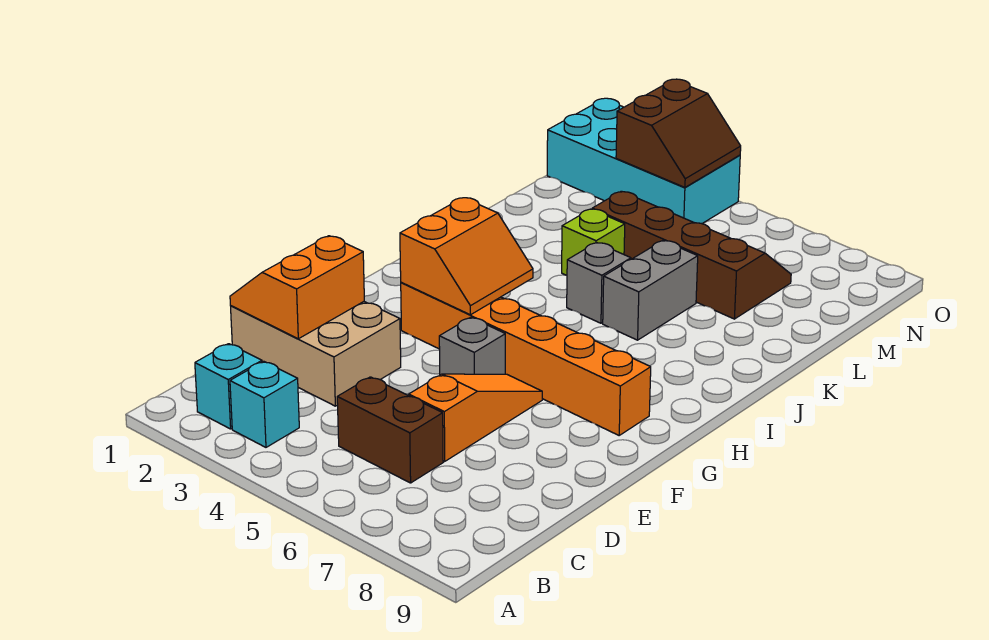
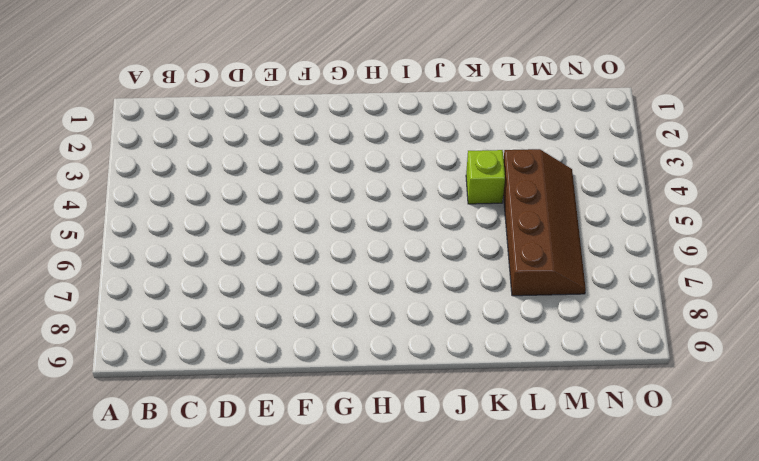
none -> cyan brick B2 level 1
none -> cyan brick B3 level 1
none -> brown brick C5:C6 level 1

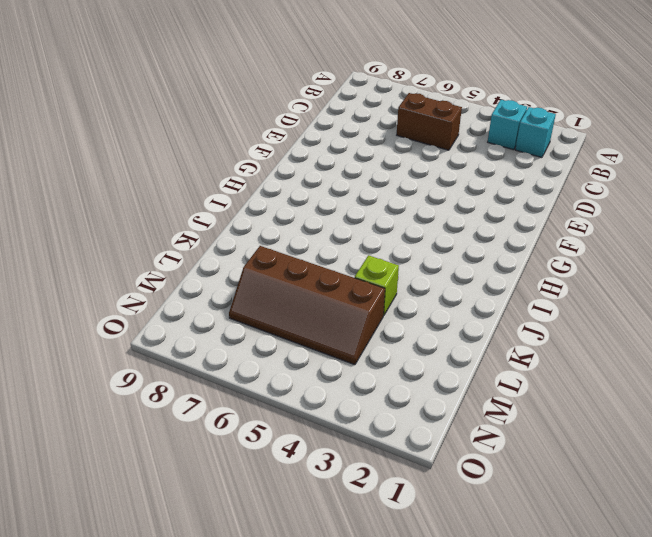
none -> tan brick D1:E3 level 1
none -> orange slope D6:F6 level 1 top D
none -> grey brick F5 level 1

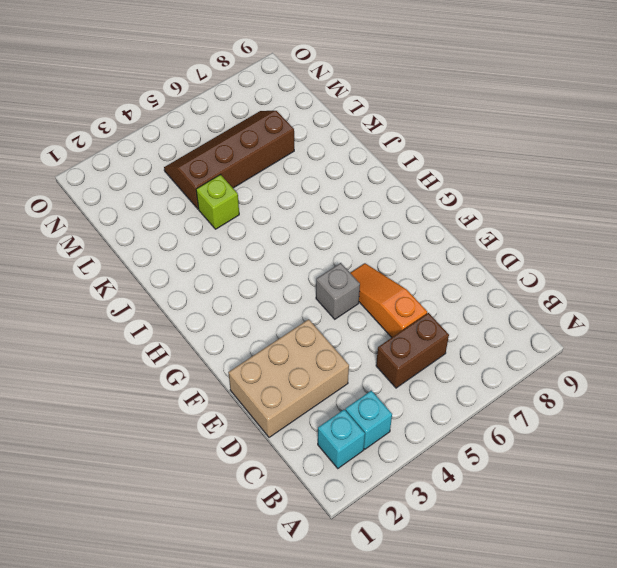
none -> orange brick G3:G8 level 1
none -> grey brick J5 level 1
none -> grey brick J6:K6 level 1

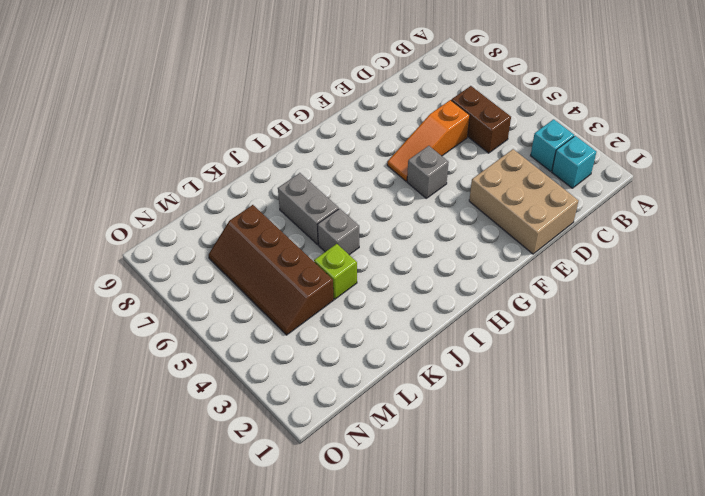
grey brick J6:J7 level 1 -> grey brick J6:K6 level 1
none -> orange brick G3:G8 level 1
none -> cyan brick N1:O4 level 1
none -> orange slope D1:E2 level 2 top 2

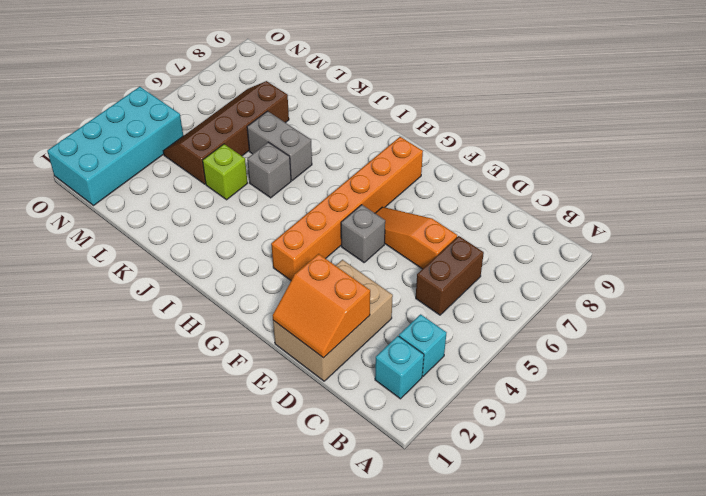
none -> orange slope G3:H4 level 2 top 3
none -> brown slope N3:O4 level 2 top 3

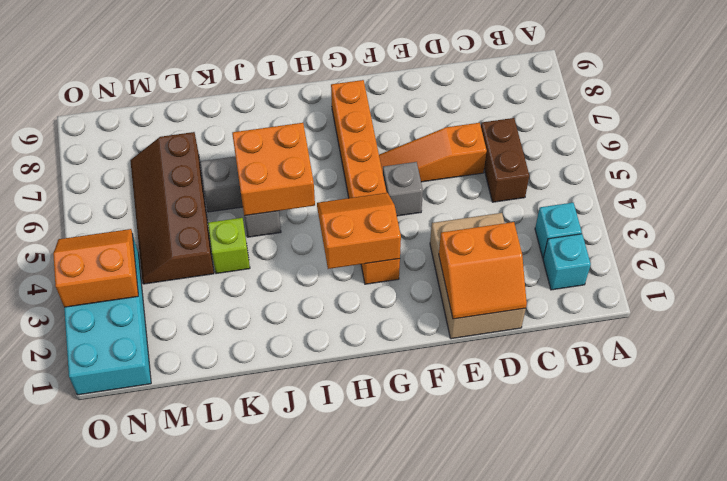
orange brick I5:J6 level 2 -> none
orange slope N3:O4 level 2 top 3 -> brown slope N3:O4 level 2 top 3

